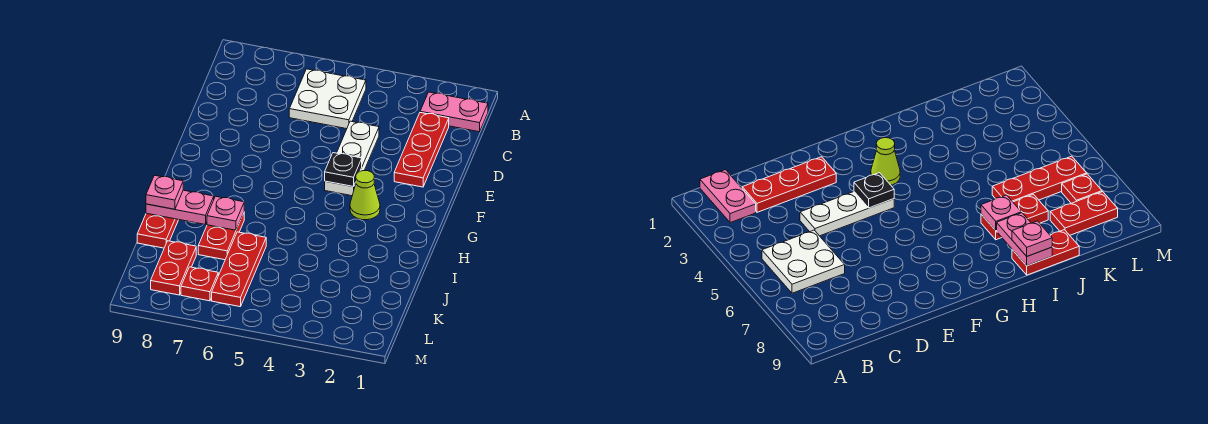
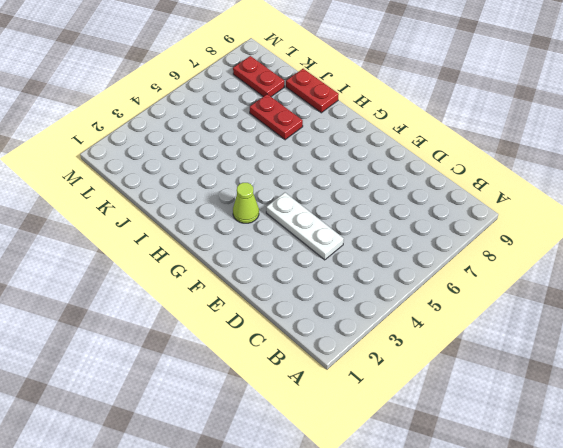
none -> pink plate B1:B2 level 1
none -> white plate B5:C6 level 1
none -> red plate C2:E2 level 1

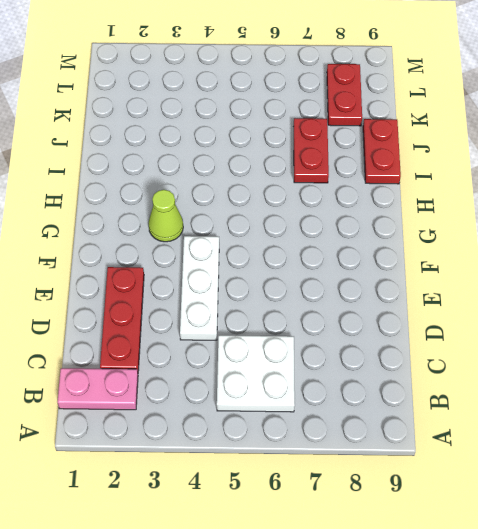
none -> red plate J6:L6 level 1
none -> red plate L7 level 1
none -> black plate F4 level 2

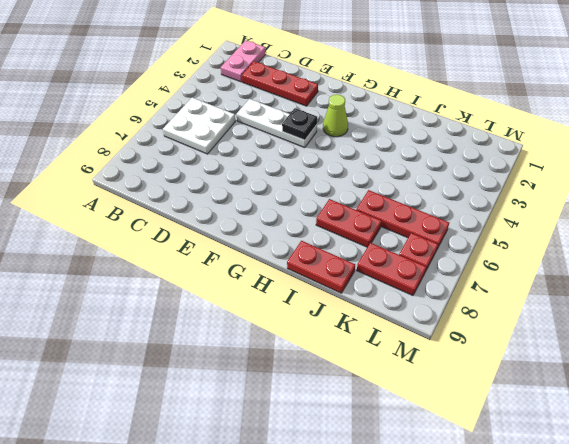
none -> pink plate I7 level 2
none -> pink plate I8:I9 level 2
none -> pink plate I9 level 3

